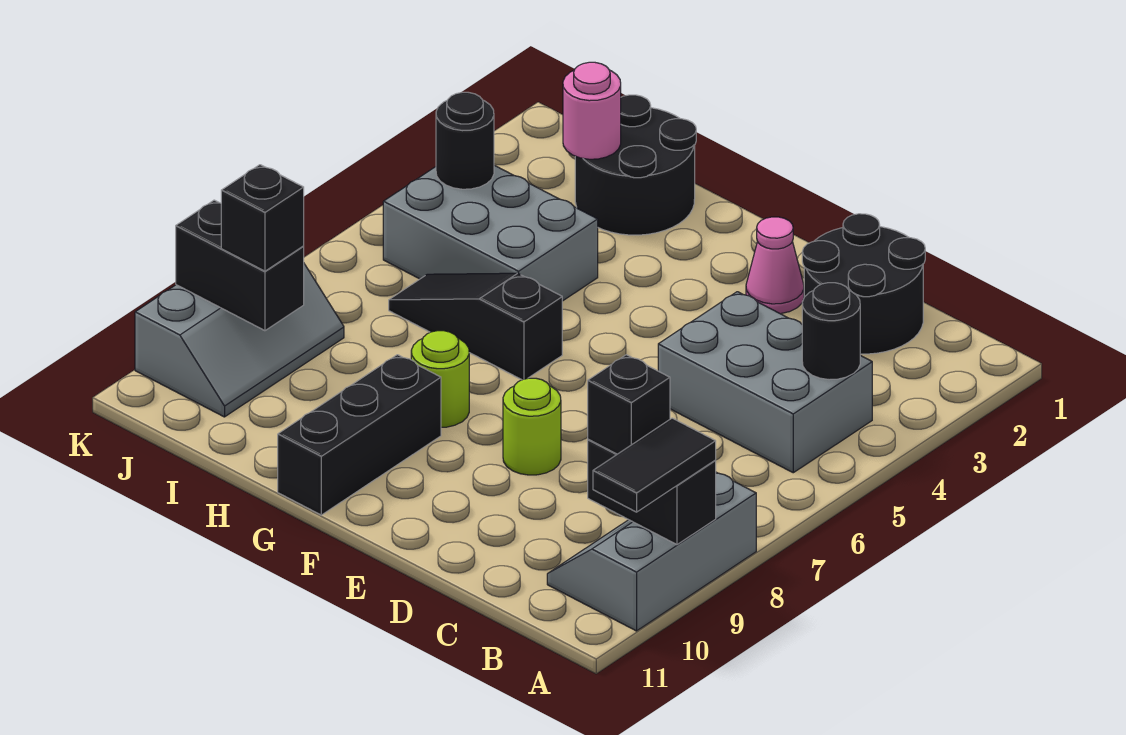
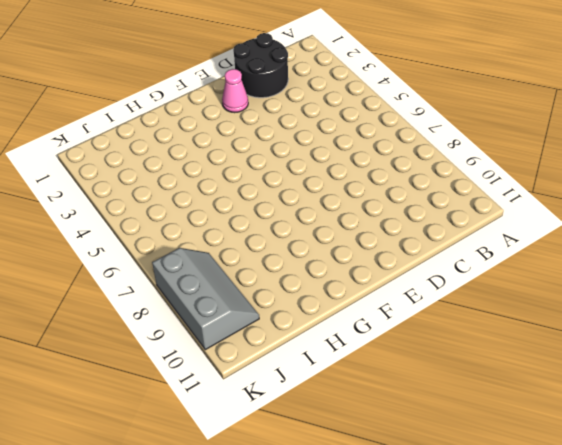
none -> grey slope A8:B10 level 1 top A
none -> grey brick B4:D5 level 1
none -> lime round brick E8 level 1

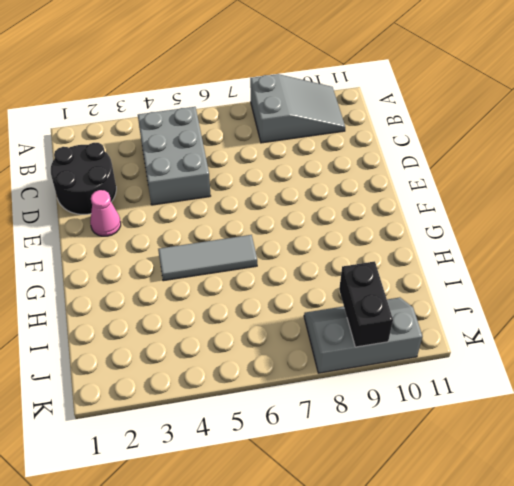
grey slope A8:B10 level 1 top 8 -> grey slope A8:B10 level 1 top A
grey tile G4:G6 level 1 -> black slope G6:I6 level 1 top G
none -> lime round brick E8 level 1
none -> lime round brick G8 level 1
none -> black brick G9:G11 level 1

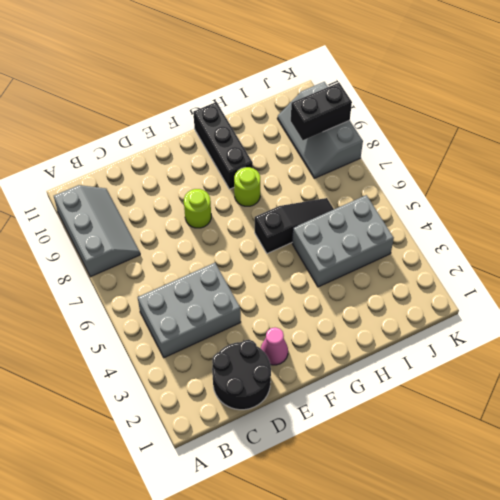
none -> black round brick H1:I2 level 1
none -> black brick A9:B9 level 2
none -> black round brick B4 level 2

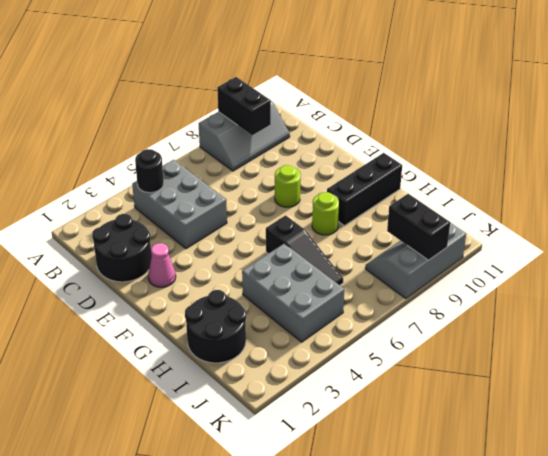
none -> pink round brick I2 level 2
none -> black round brick J4 level 2
none -> black tile A9:A10 level 3

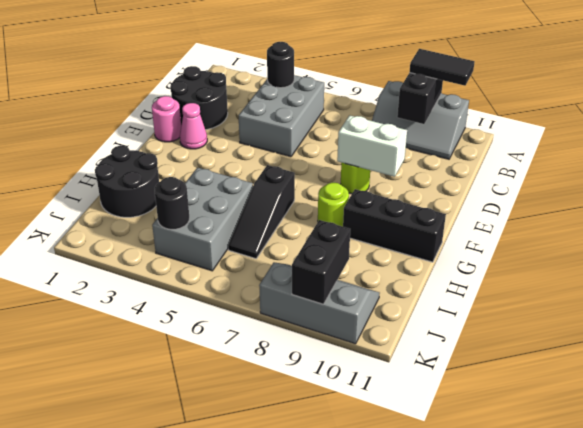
pink round brick E1 level 1 -> pink round brick I2 level 2
white brick E8:E9 level 2 -> none
none -> black brick B9 level 3
none -> black brick J9 level 3

